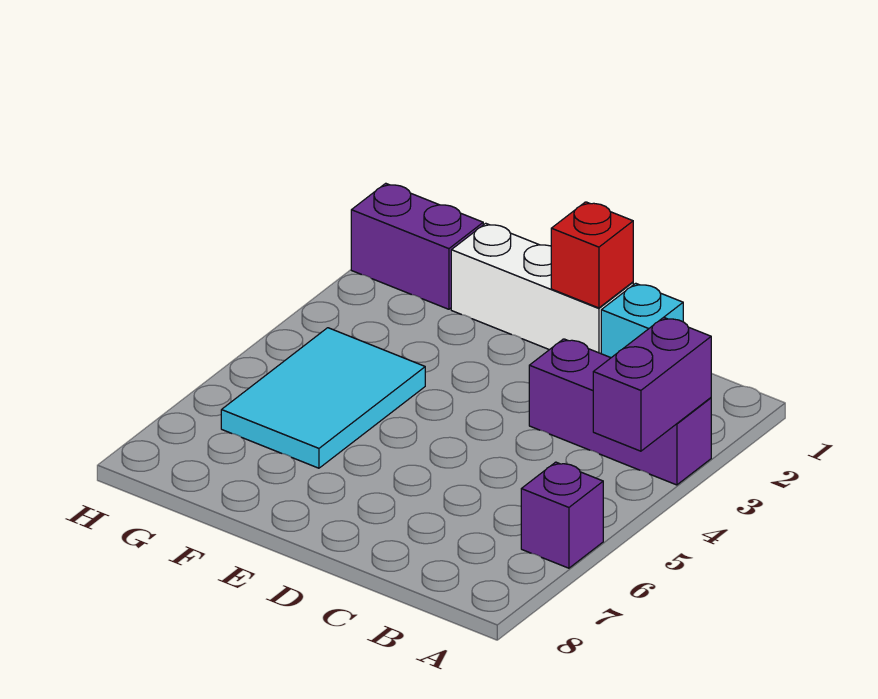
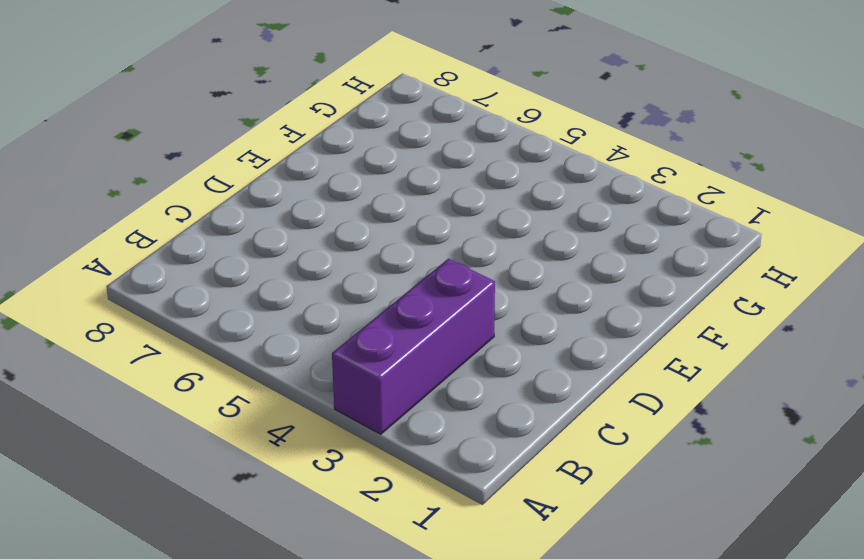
none -> purple brick A6 level 1
none -> cyan brick C1 level 1

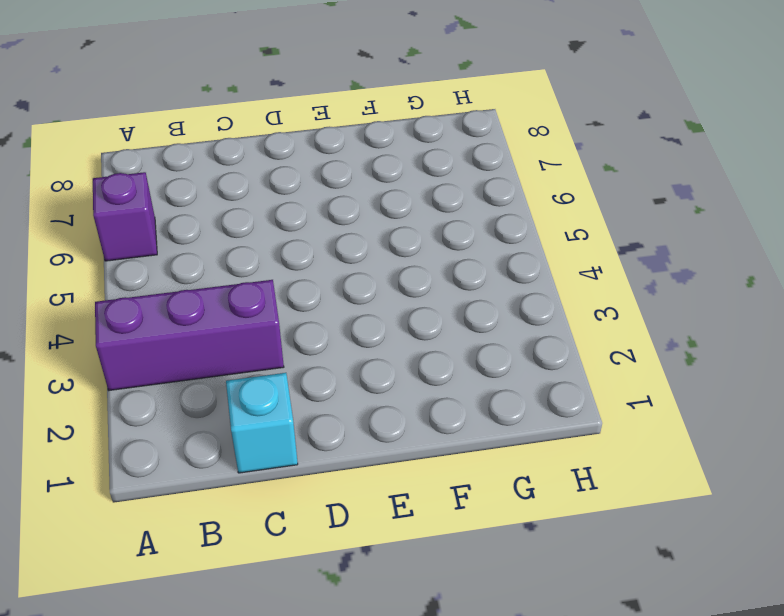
none -> white brick D1:F1 level 1
none -> cyan tile F4:G6 level 1

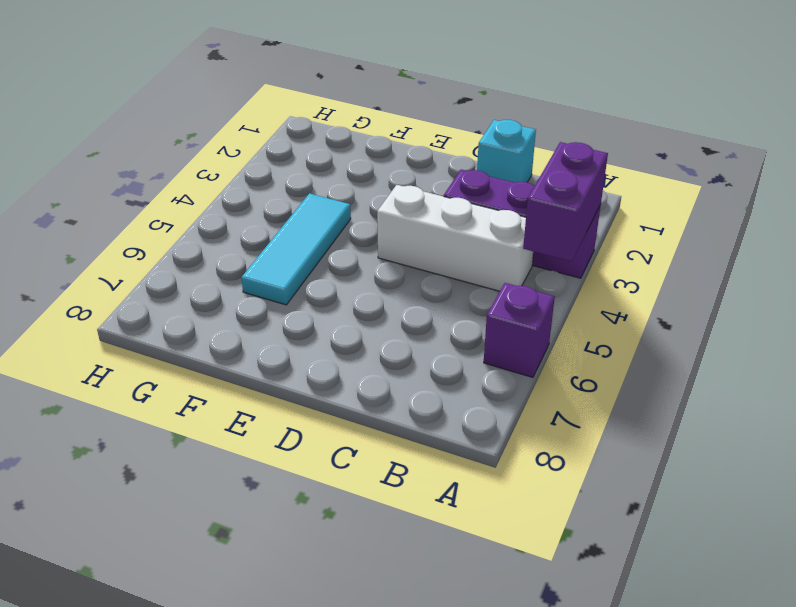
white brick B4:D4 level 1 -> white brick D1:F1 level 1
cyan tile F4:F6 level 1 -> cyan tile F4:G6 level 1
none -> purple brick G1:H1 level 1
none -> red brick D1 level 2

